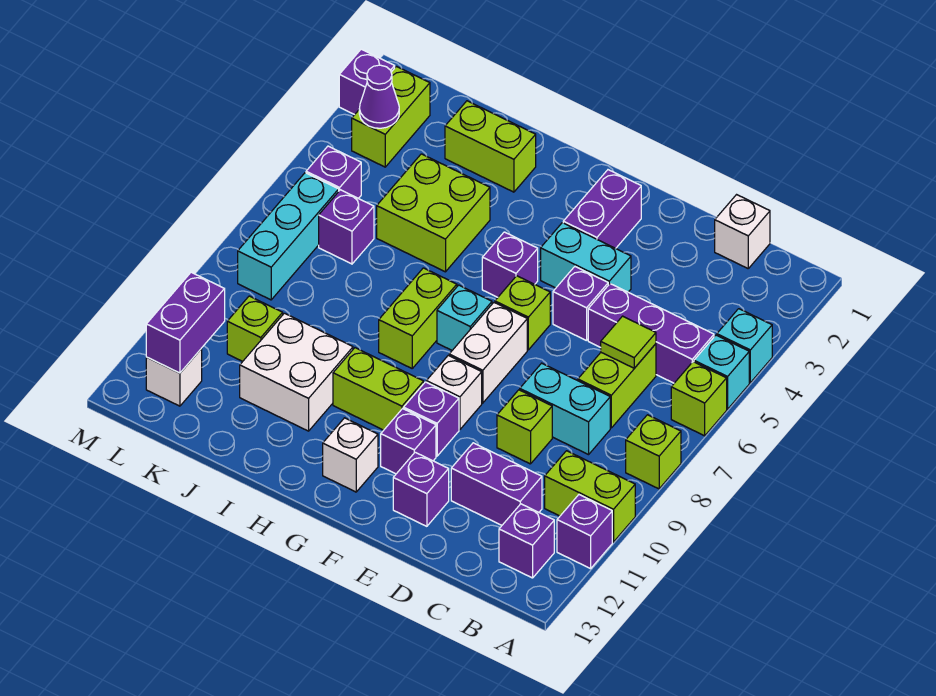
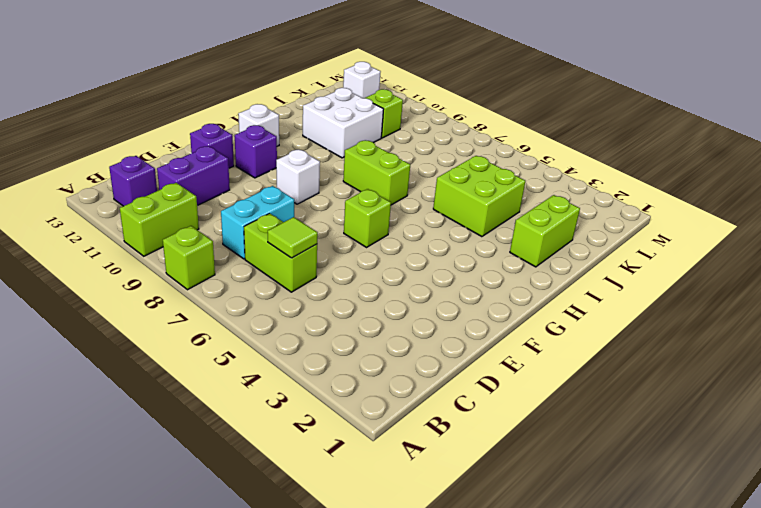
none -> cyan brick A4 level 1
none -> cyan brick A5 level 1
none -> lime brick A6 level 1
none -> purple brick A11 level 1

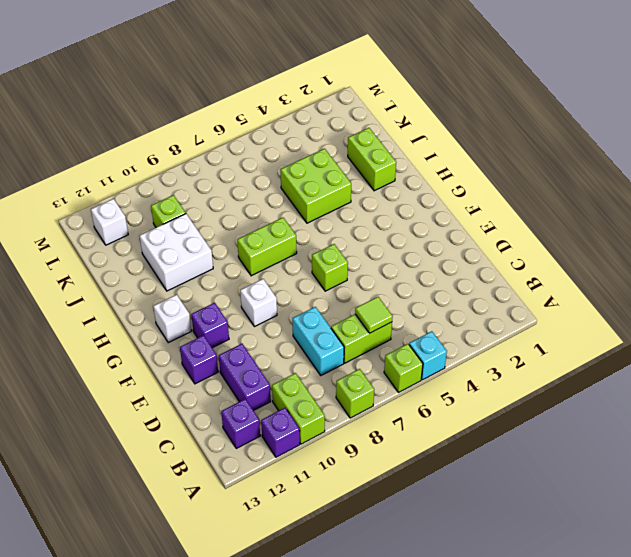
none -> cyan brick A4 level 1
none -> purple brick B5:D5 level 1
none -> white brick C1 level 1
none -> lime brick D9 level 1

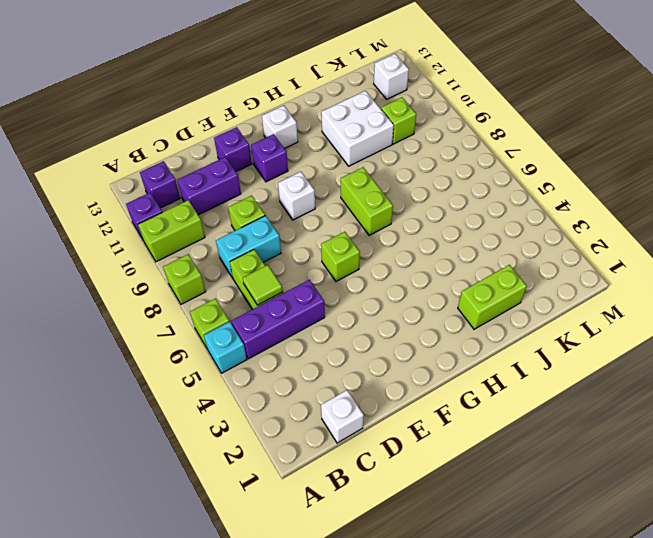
none -> cyan brick A4 level 1
none -> cyan brick E4:F4 level 1
none -> purple brick E5 level 1
none -> purple brick F2:F3 level 1

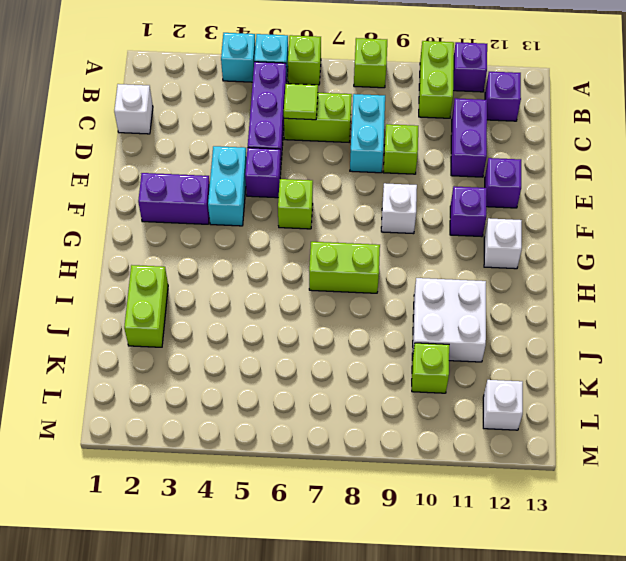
none -> white brick F7:F8 level 1
none -> purple brick F10 level 1
none -> purple brick G5 level 1
none -> cyan brick G7 level 1

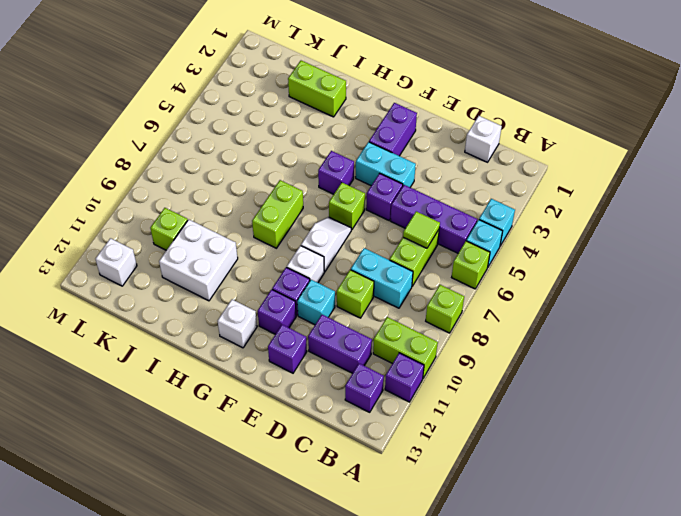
cyan brick E10 level 1 -> cyan brick G7 level 1
white slope F7:F8 level 1 top 8 -> white brick F7:F8 level 1
none -> lime brick G10:H10 level 1
none -> lime brick I4:J5 level 1
none -> purple brick K6 level 1
none -> lime brick L2:L3 level 1

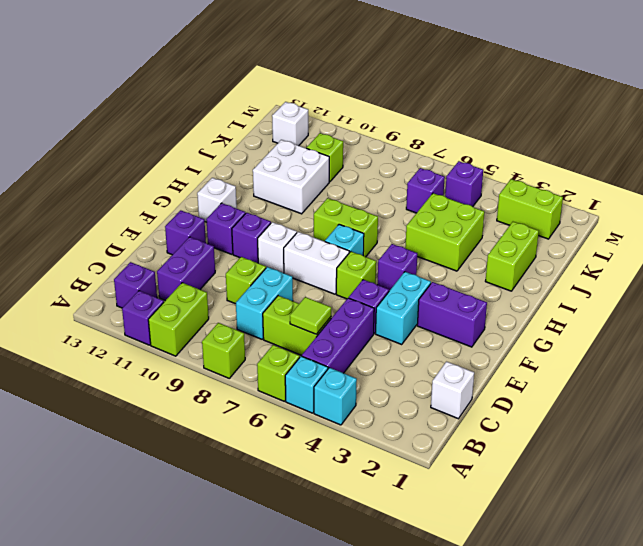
none -> lime brick G10:H10 level 1
none -> cyan brick L6:L8 level 1
none -> purple brick M2 level 1
none -> purple cone L3 level 2

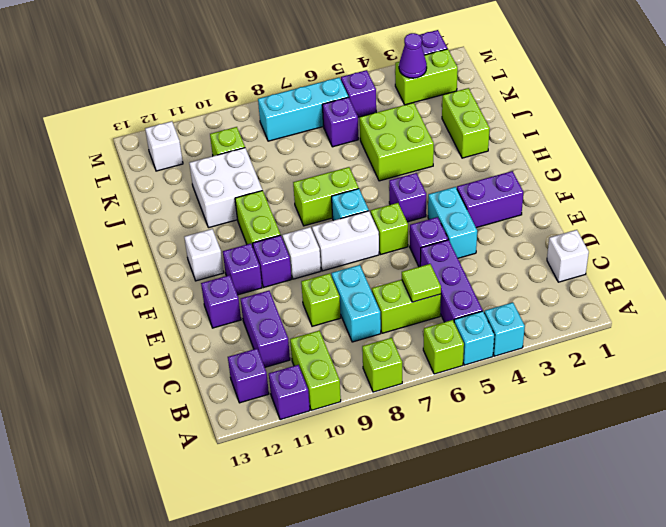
none -> purple brick L11:L12 level 2

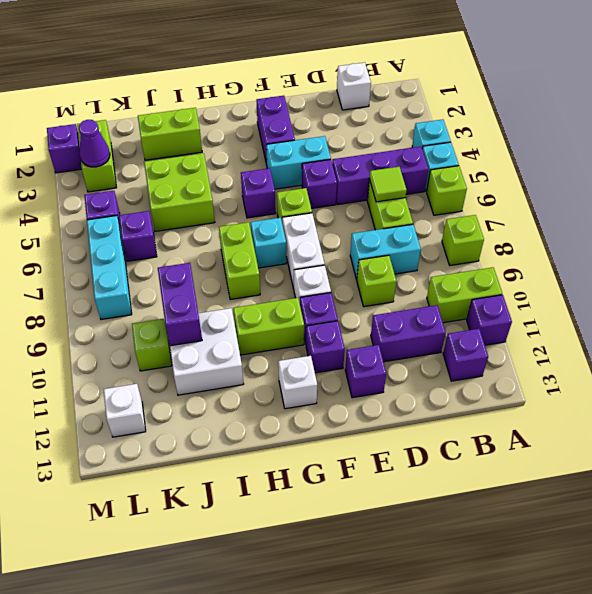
purple brick J9:J10 level 2 -> purple brick L11:L12 level 2

